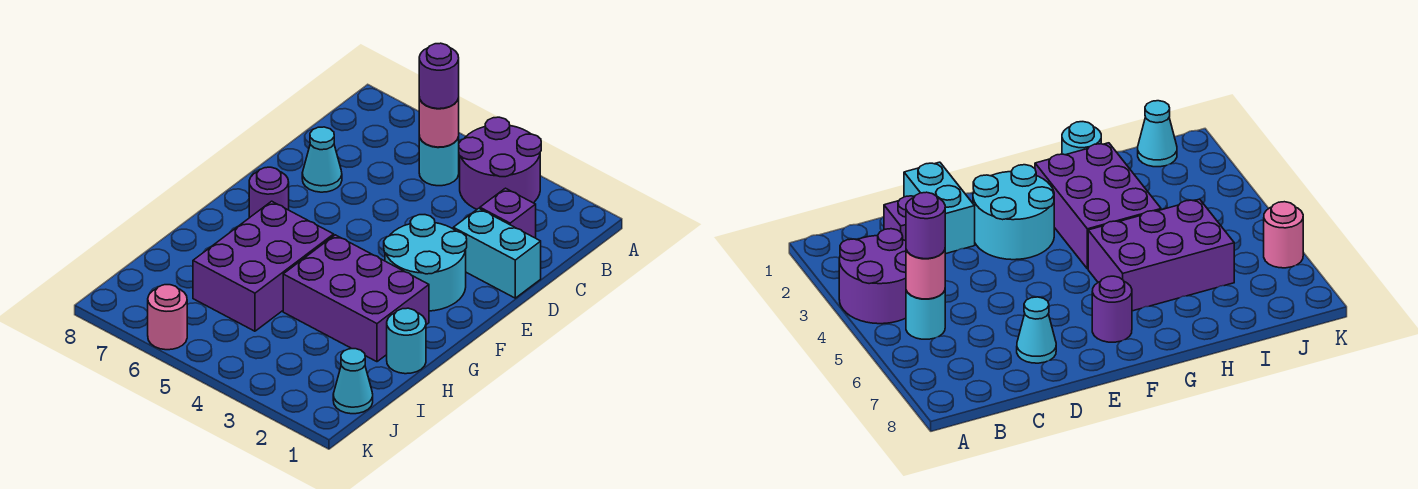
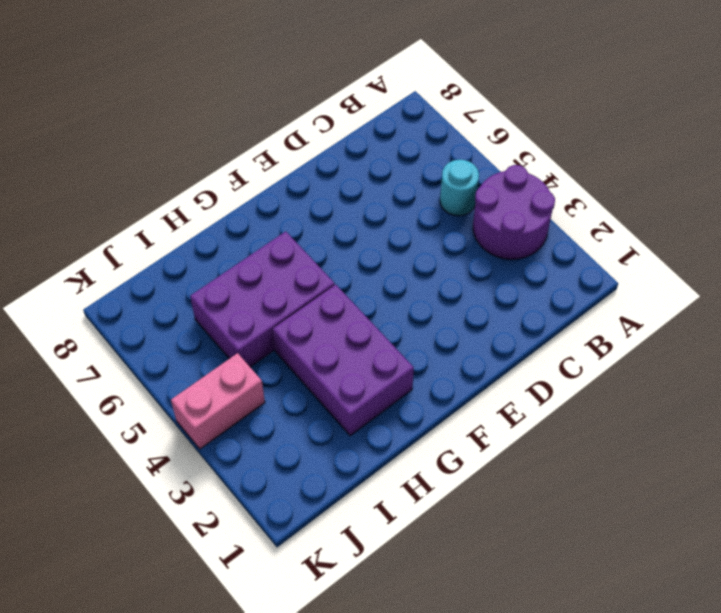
pink brick J4:K4 level 1 -> none
none -> purple brick C2 level 1
none -> cyan brick D1:D2 level 1
none -> cyan cone D7 level 1

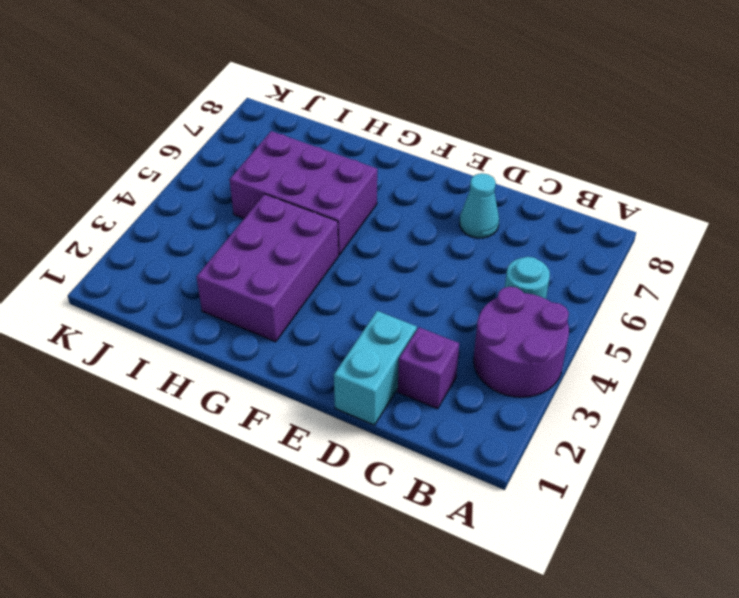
none -> cyan round brick E2:F3 level 1
none -> purple round brick F7 level 1
none -> cyan round brick H1 level 1

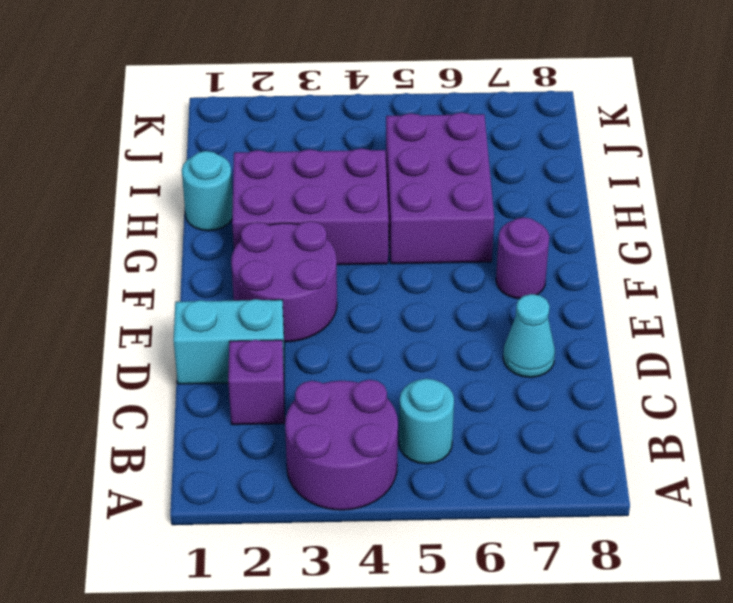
purple round brick E2:F3 level 1 -> cyan round brick E2:F3 level 1
none -> cyan cone J1 level 1
none -> pink round brick K6 level 1
none -> pink round brick B5 level 2

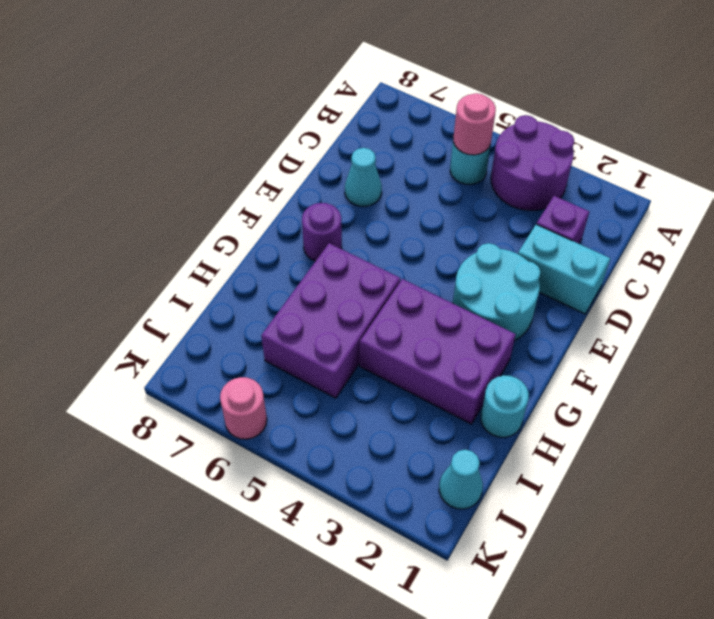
none -> purple round brick B5 level 3

